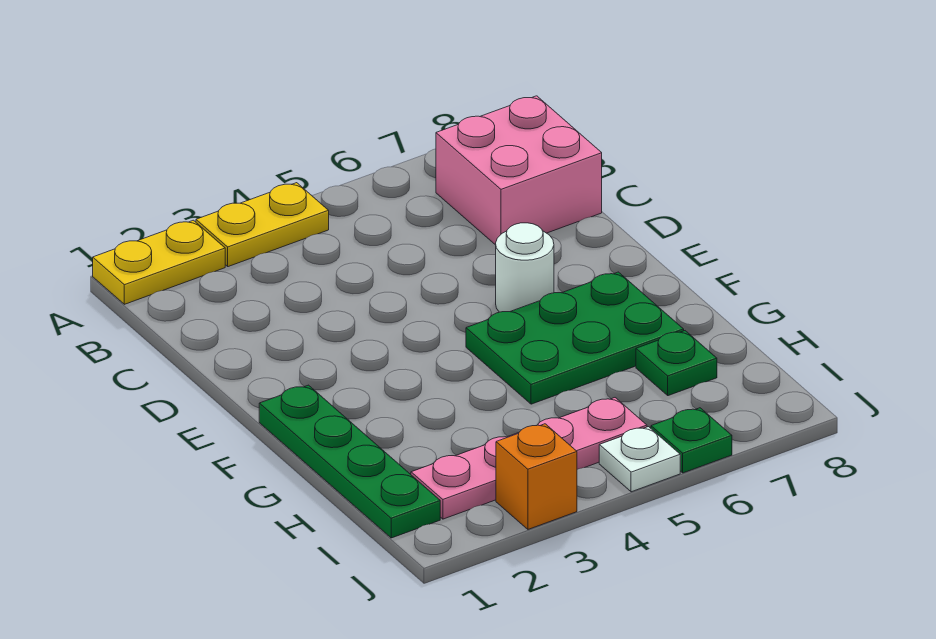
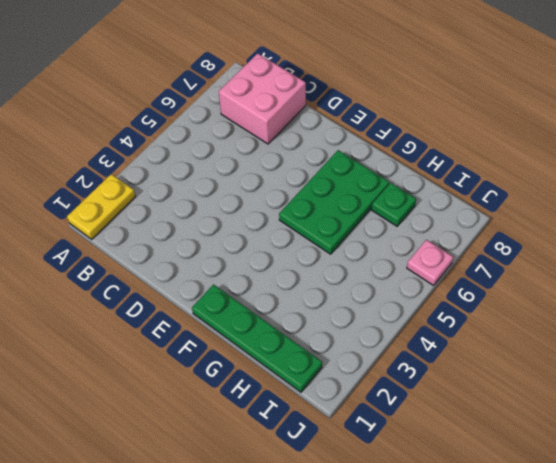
pink plate J6 level 1 -> green plate J6 level 1
none -> yellow plate A3:A4 level 1
none -> white round brick E6 level 1

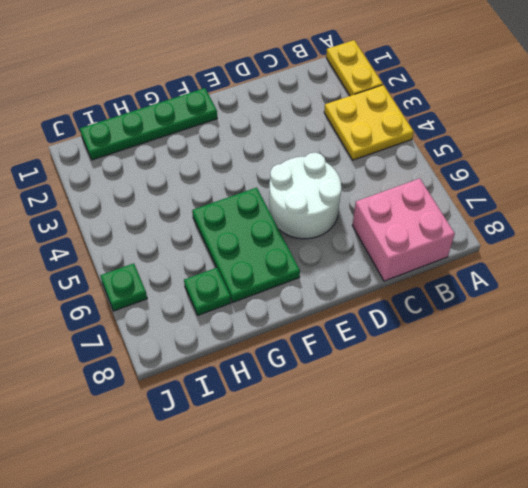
yellow plate A3:B4 level 1 -> yellow plate A3:A4 level 1
white round brick D5:E6 level 1 -> white round brick E6 level 1
none -> pink plate I2:I5 level 1
none -> orange brick J3 level 1

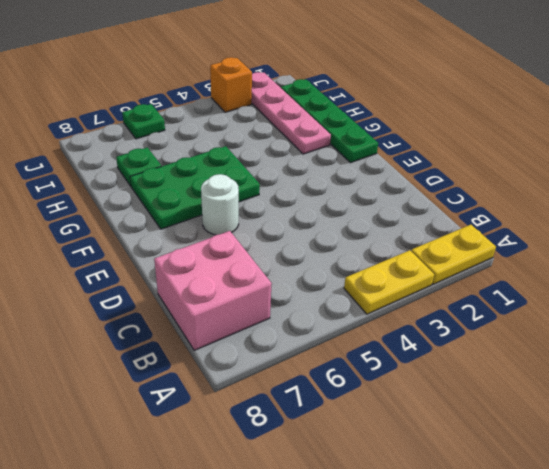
pink plate G2:J2 level 1 -> pink plate I2:I5 level 1
none -> white plate J5 level 1

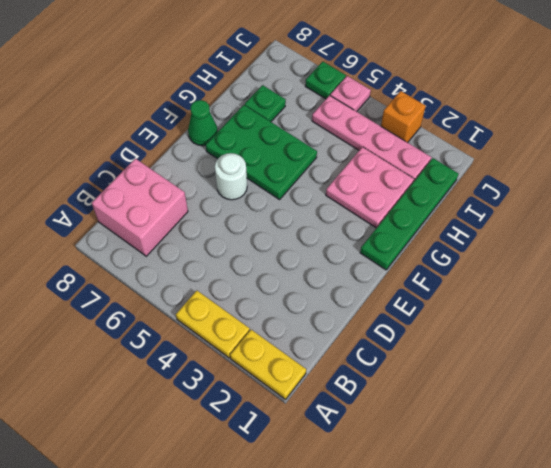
green cone F8 level 1 -> none
pink plate G2:H3 level 1 -> none
pink plate J5 level 1 -> white plate J5 level 1

